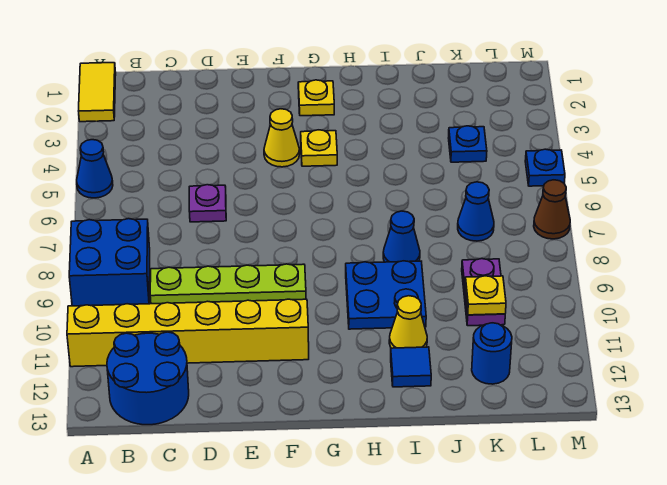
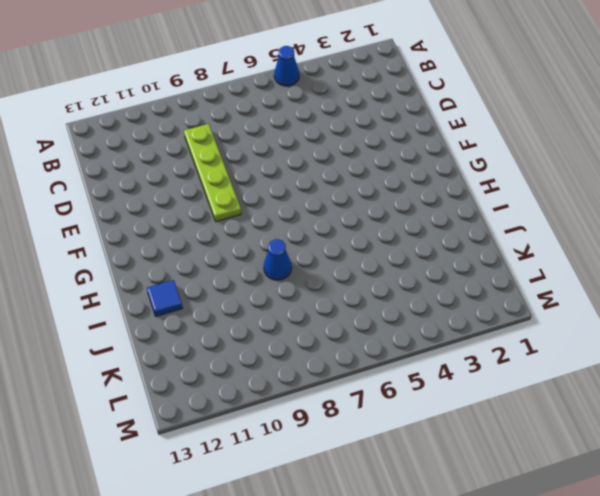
none -> yellow tile A1:A2 level 1
none -> blue brick A8:B9 level 1
none -> yellow brick A11:F11 level 1

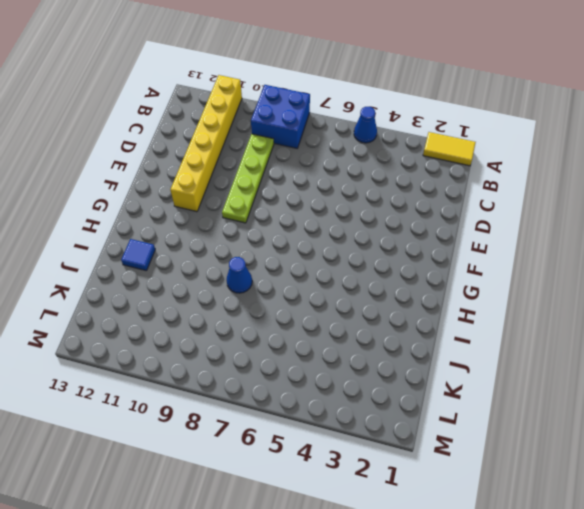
none -> blue round brick B12:C13 level 1
none -> purple plate D6 level 1
none -> yellow cone F4 level 1

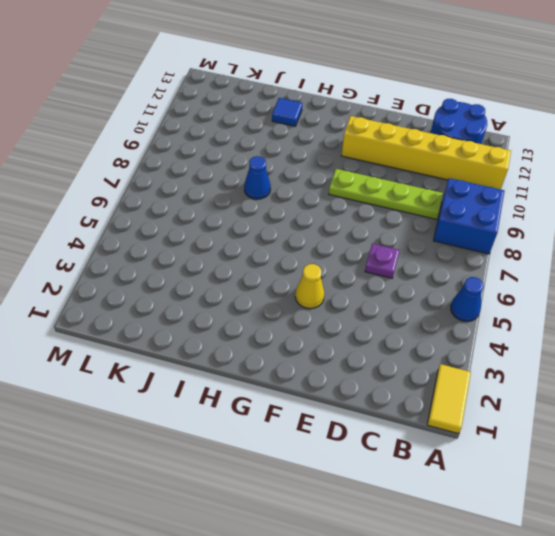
none -> yellow plate G2 level 1
none -> yellow plate G4 level 1
none -> blue plate H9:I10 level 1

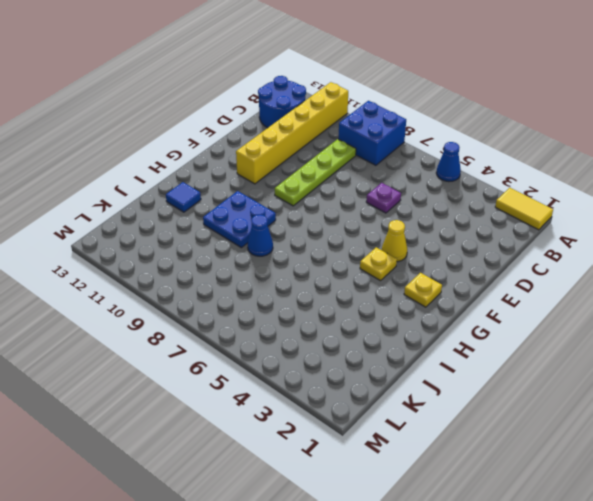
none -> yellow cone I11 level 1
none -> blue plate K4 level 1
none -> blue cone K7 level 1

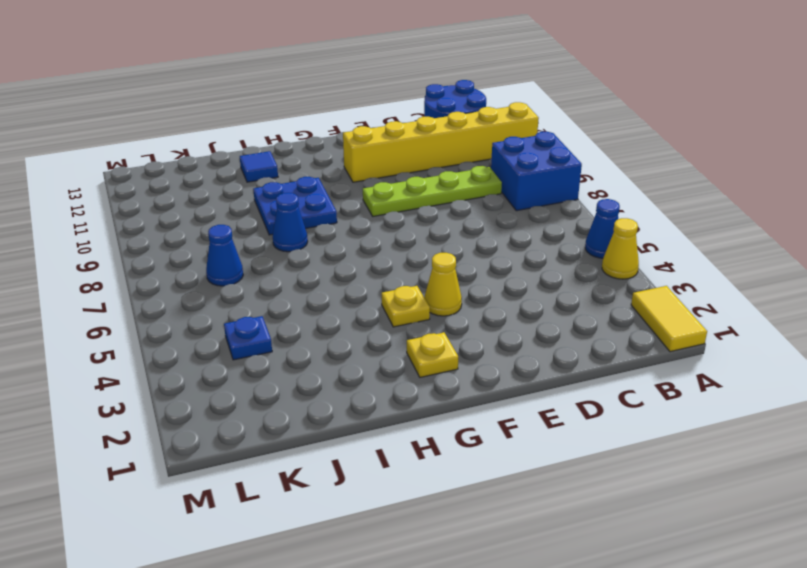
yellow cone A4 level 1 -> yellow cone I11 level 1
none -> purple plate D6 level 1
none -> purple plate K9:K10 level 1
none -> blue round brick K12 level 1

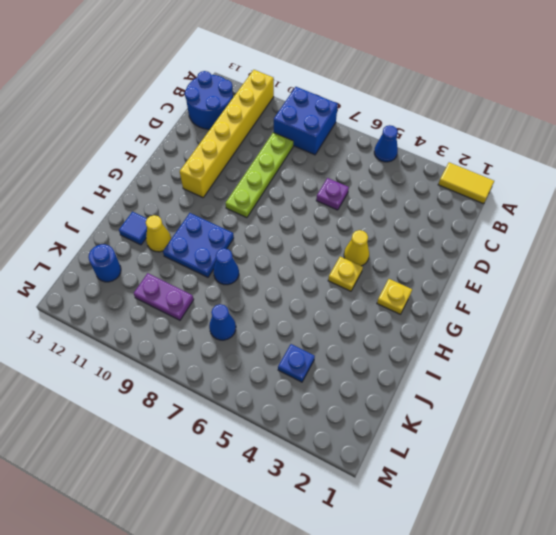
none -> blue plate M5 level 1
none -> brown cone M7 level 1
none -> yellow plate K10 level 2

